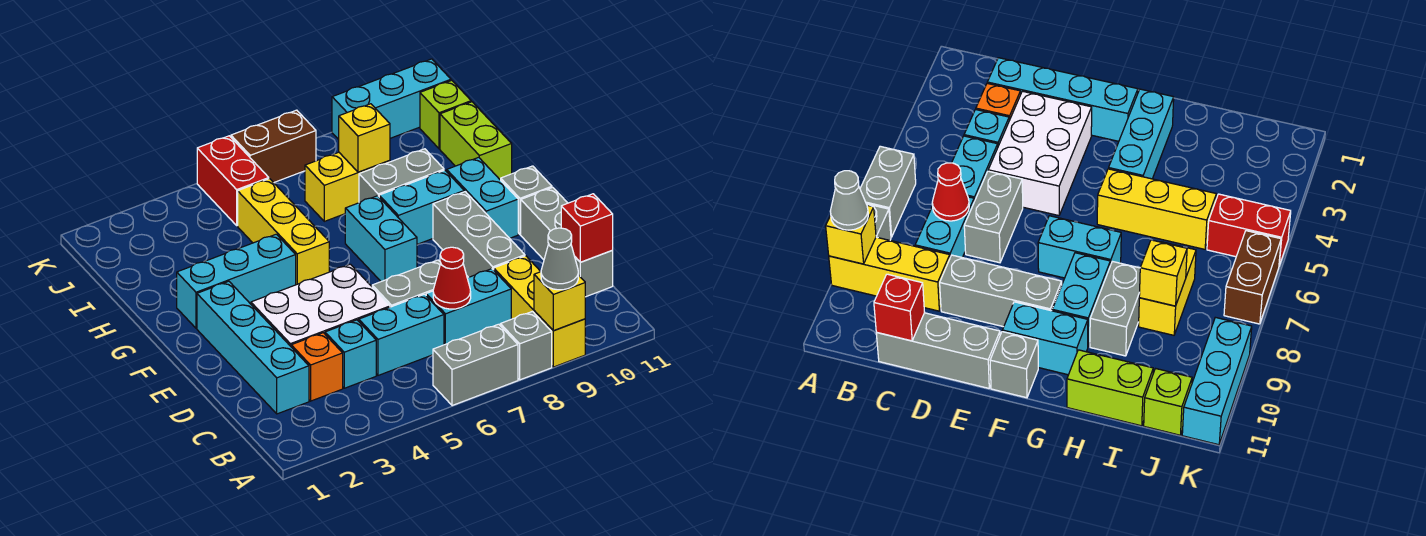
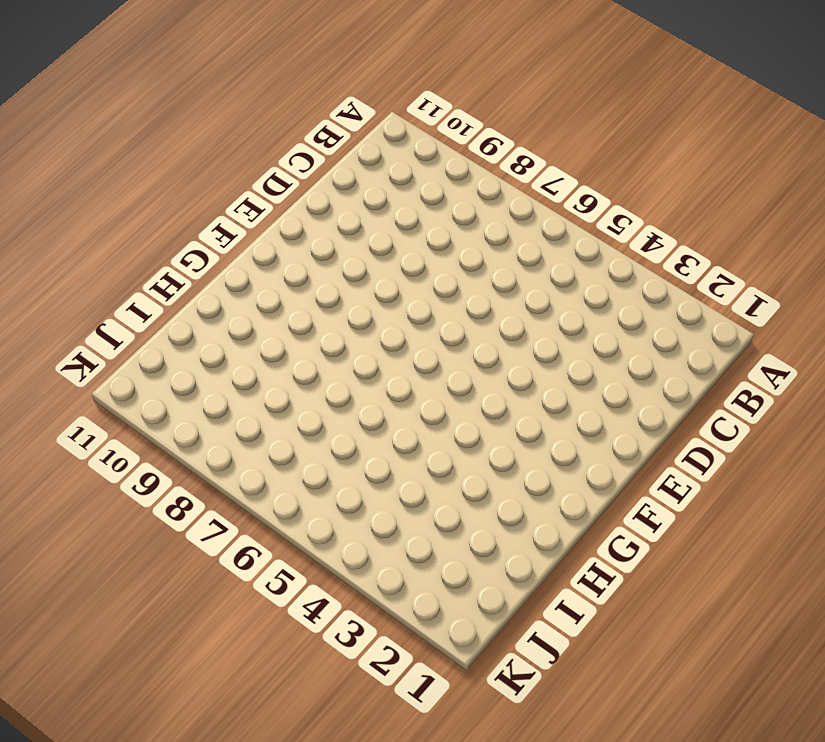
none -> grey brick A6:A7 level 1
none -> grey brick A8 level 1
none -> yellow brick A9:C9 level 1
none -> cyan brick C2:F2 level 1

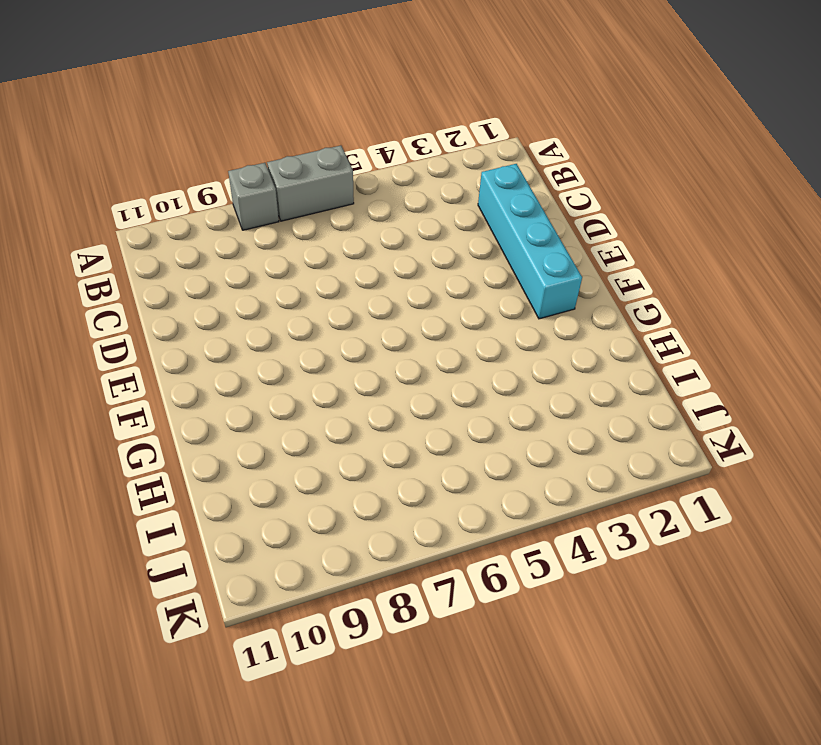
none -> yellow brick A9:C9 level 1
none -> orange brick C3 level 1
none -> cyan brick C4 level 1
none -> cyan brick C5:C6 level 1

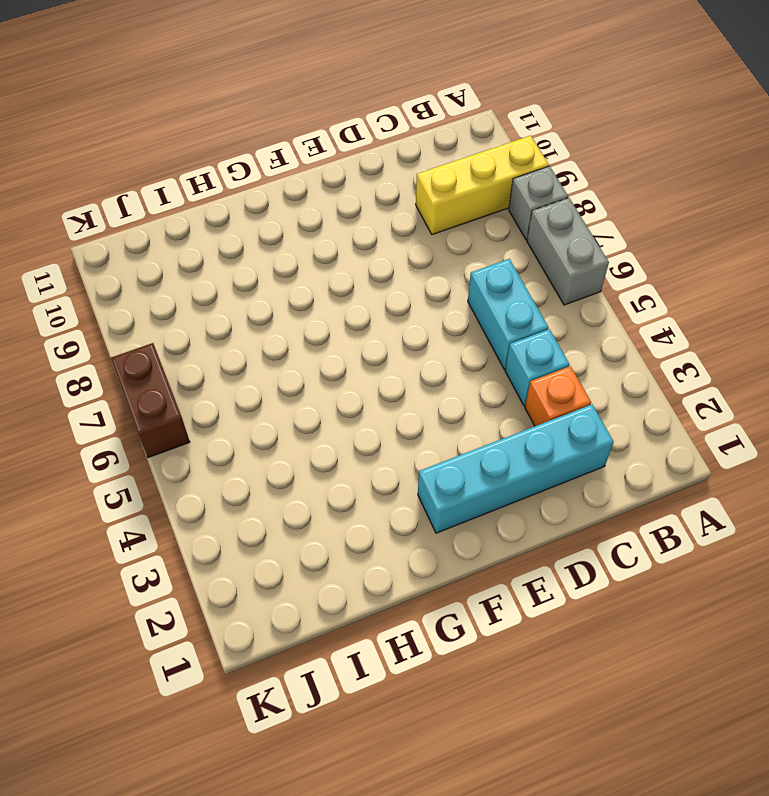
none -> cyan brick C7:C8 level 1
none -> grey brick C11:E11 level 1
none -> white brick D3:E5 level 1
none -> grey brick D6:D7 level 1

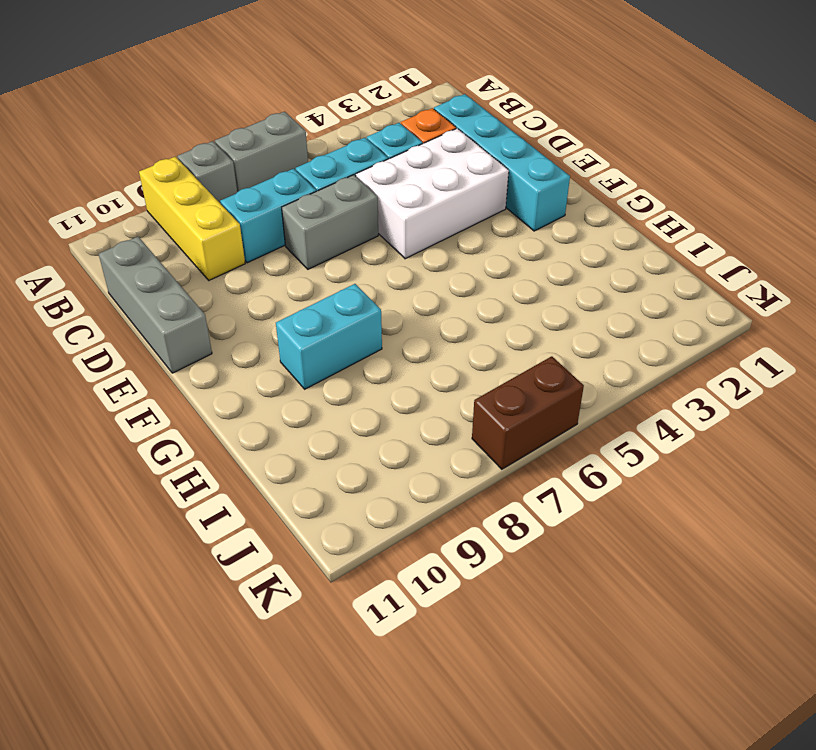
none -> grey brick D9:F9 level 1
none -> cyan brick F7:G7 level 1
none -> cyan brick F10:G10 level 1
none -> grey brick F11 level 1

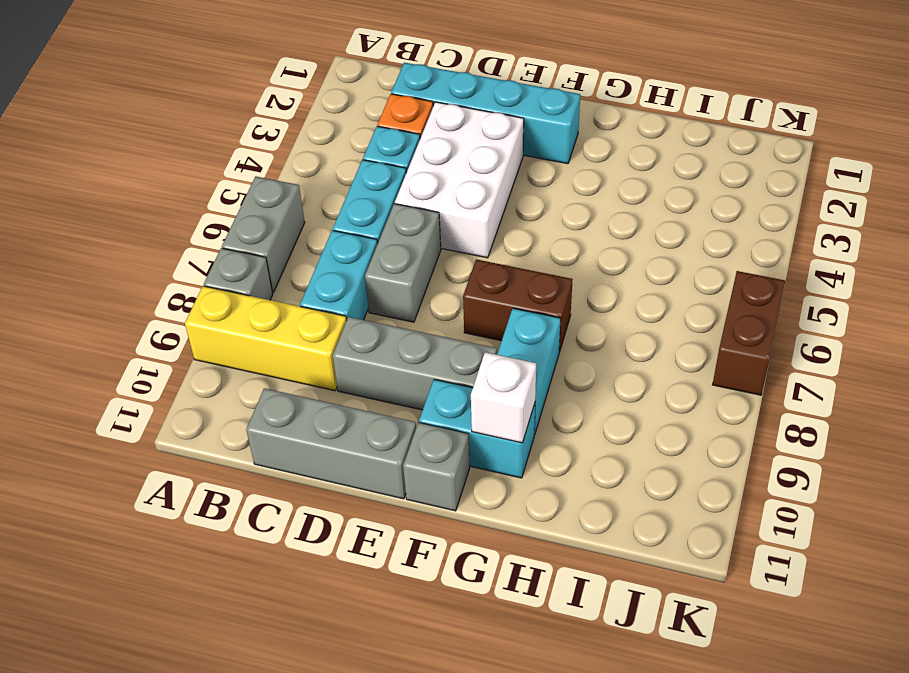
brown brick F7:G7 level 1 -> cyan brick F7:G7 level 1
white brick G10 level 2 -> none
none -> cyan brick G2:G4 level 1
none -> yellow brick G5:I5 level 1
none -> grey brick H8:H9 level 1
none -> lime brick H11:I11 level 1

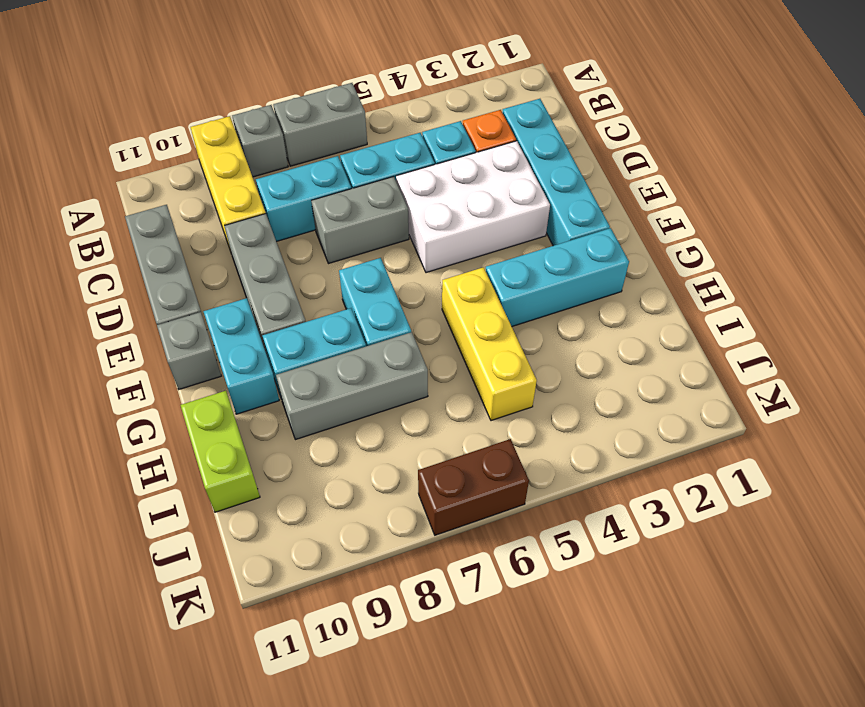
grey brick H7:H9 level 1 -> grey brick H8:H9 level 1
none -> yellow brick I7:I8 level 1
none -> red brick J5:K5 level 1
none -> lime brick J11 level 1
none -> cyan brick K9:K11 level 1

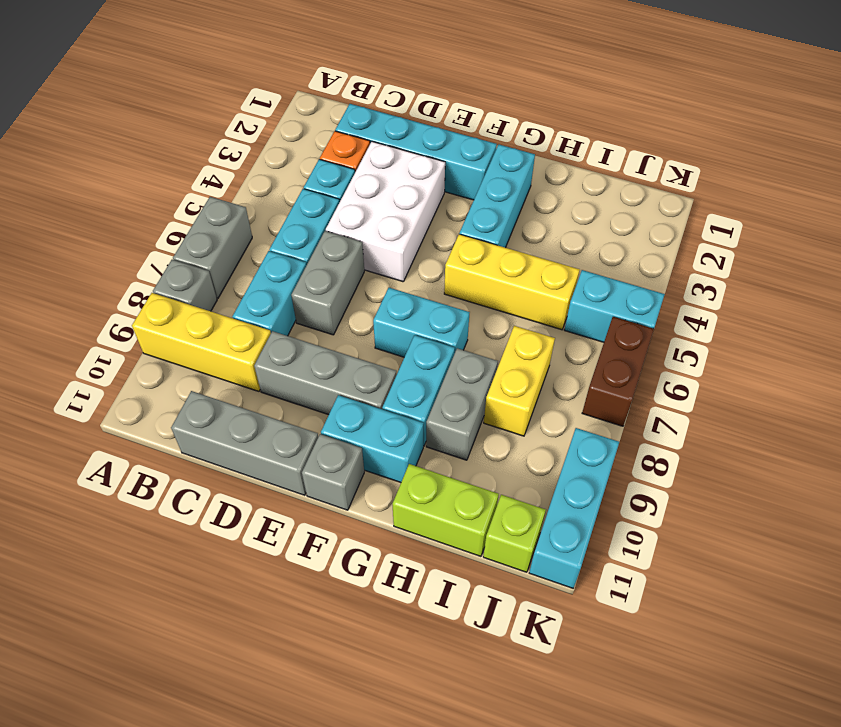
cyan brick J5:K5 level 1 -> red brick J5:K5 level 1
none -> yellow brick A9 level 2
none -> red cone C7 level 2
none -> red brick C11 level 2
none -> yellow brick I8 level 2

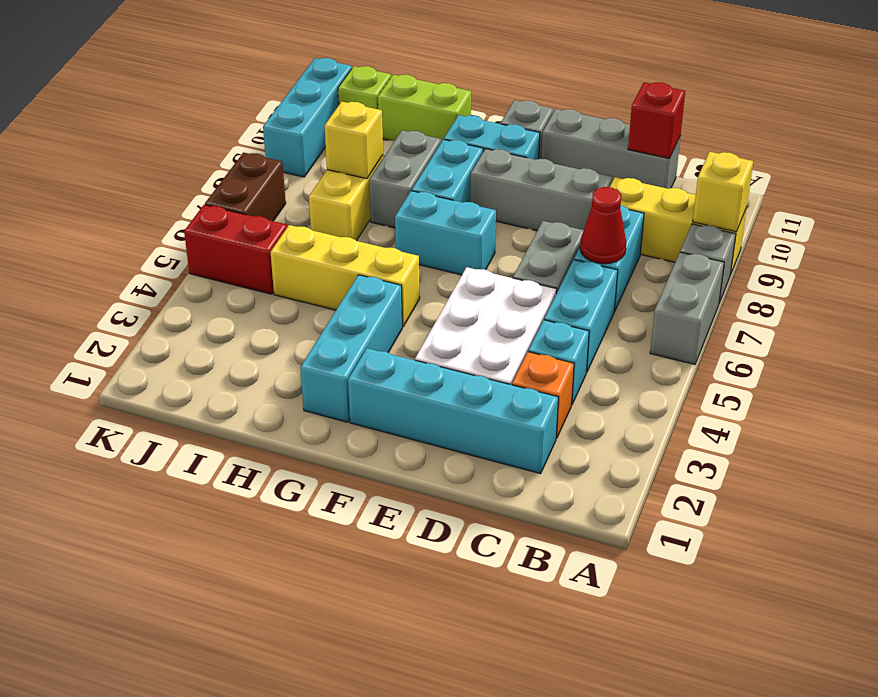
none -> grey cone A9 level 3

